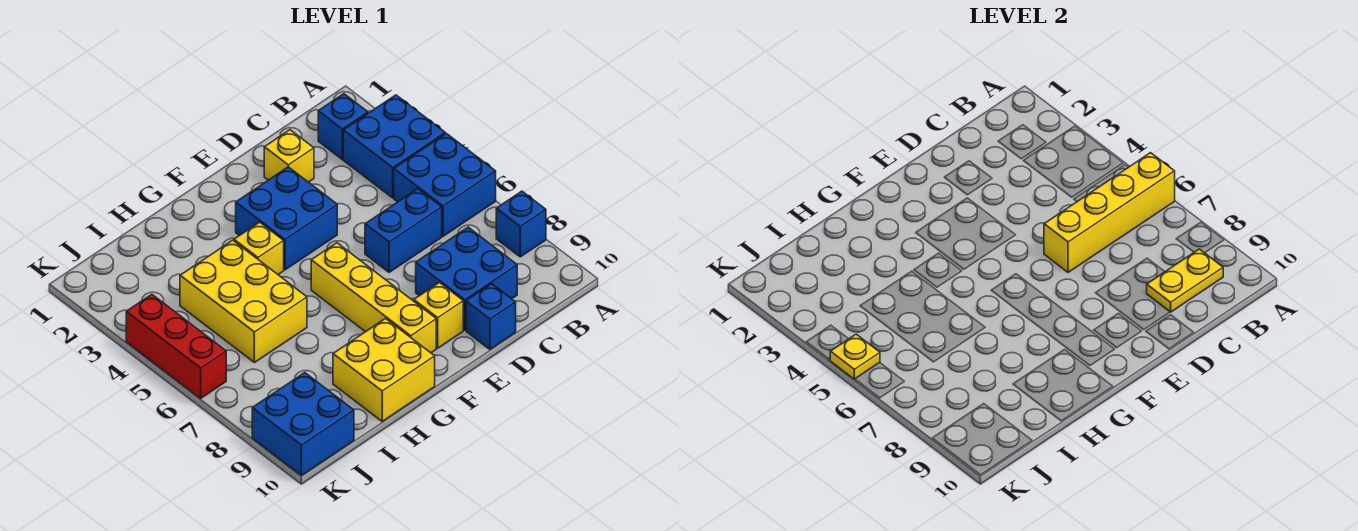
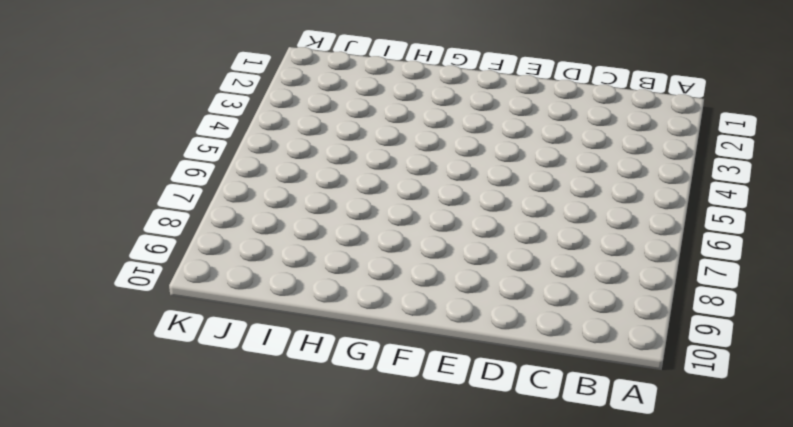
none -> blue brick A3:B4 level 1
none -> blue brick A5:B6 level 1
none -> blue brick A8 level 1

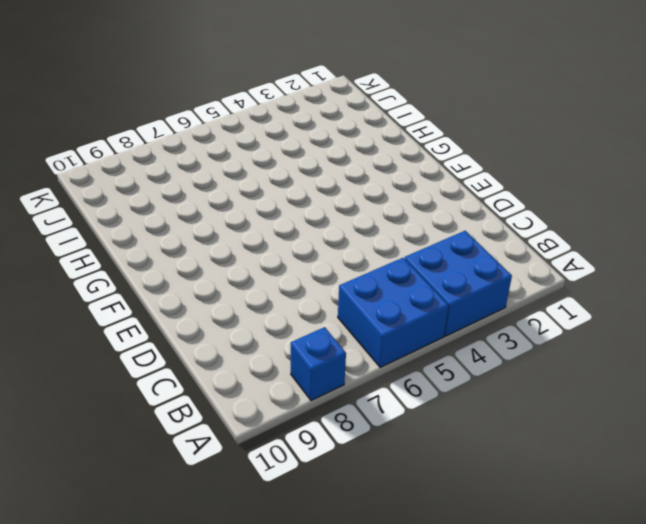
none -> blue brick B2 level 1
none -> blue brick C6:D6 level 1
none -> blue brick C8:D9 level 1

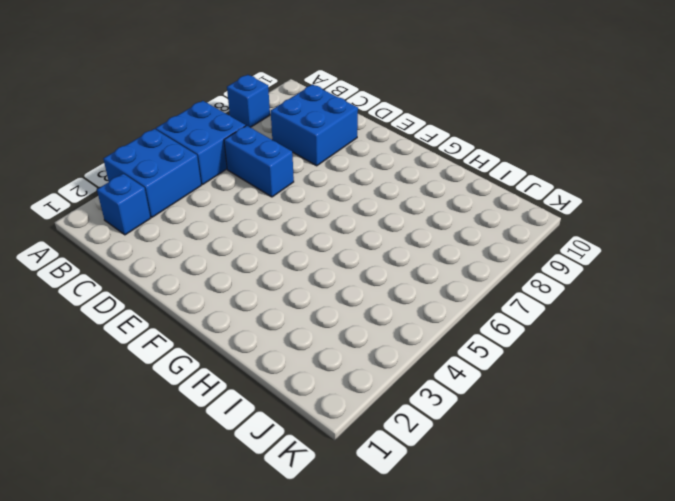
none -> yellow brick D2 level 1
none -> blue brick D10 level 1
none -> blue brick E3:F4 level 1

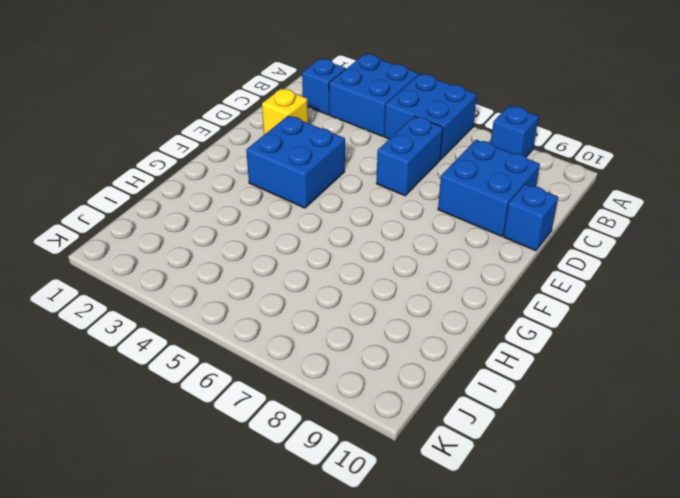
none -> yellow brick E9 level 1
none -> yellow brick F6:F9 level 1
none -> yellow brick G4 level 1

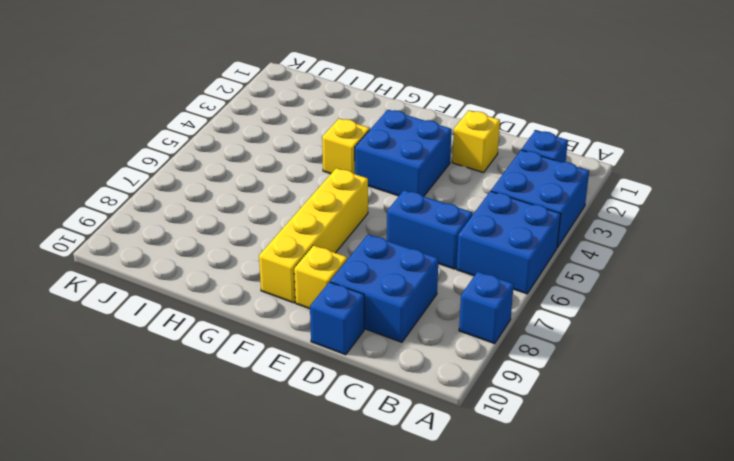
none -> yellow brick G9:H10 level 1
none -> yellow brick H4:I6 level 1
none -> blue brick J9:K10 level 1

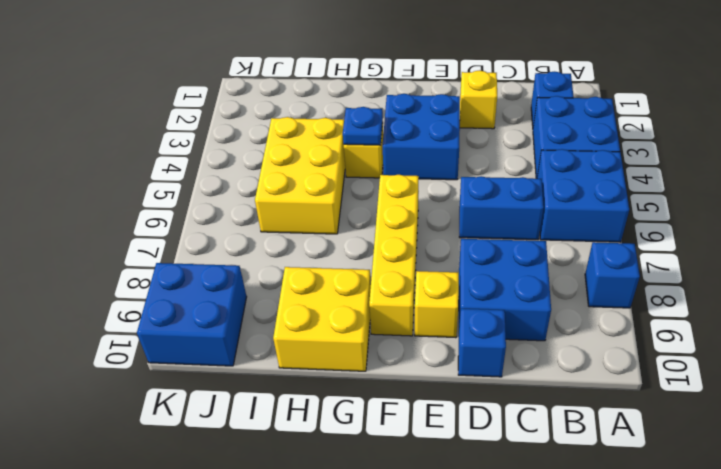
blue plate G4 level 2 -> none
none -> red brick K4:K6 level 1
none -> yellow brick A6:D6 level 2
none -> yellow plate B9:C9 level 2

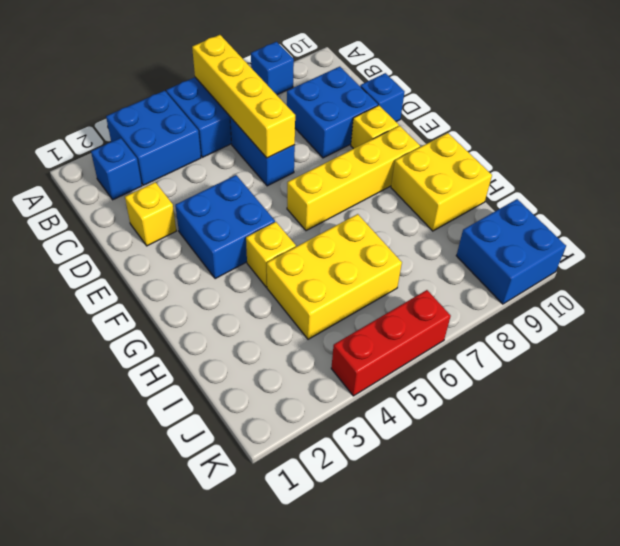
none -> yellow plate B9:C9 level 2
none -> yellow plate K5 level 2

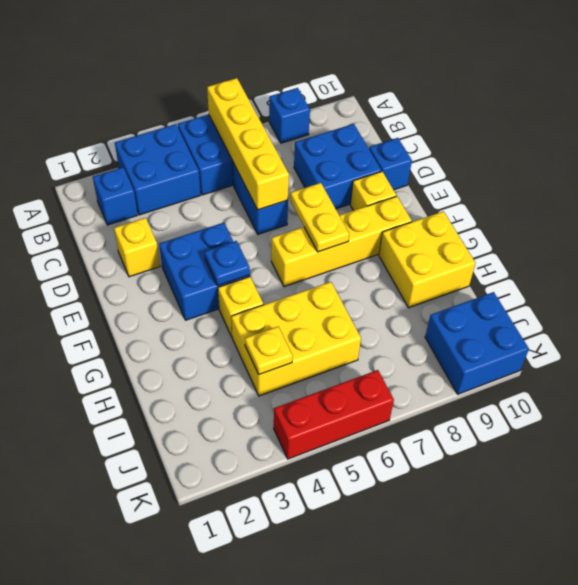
yellow plate E7:F7 level 2 -> yellow plate B9:C9 level 2
blue plate F4 level 2 -> none
yellow plate I4 level 2 -> yellow plate K5 level 2

